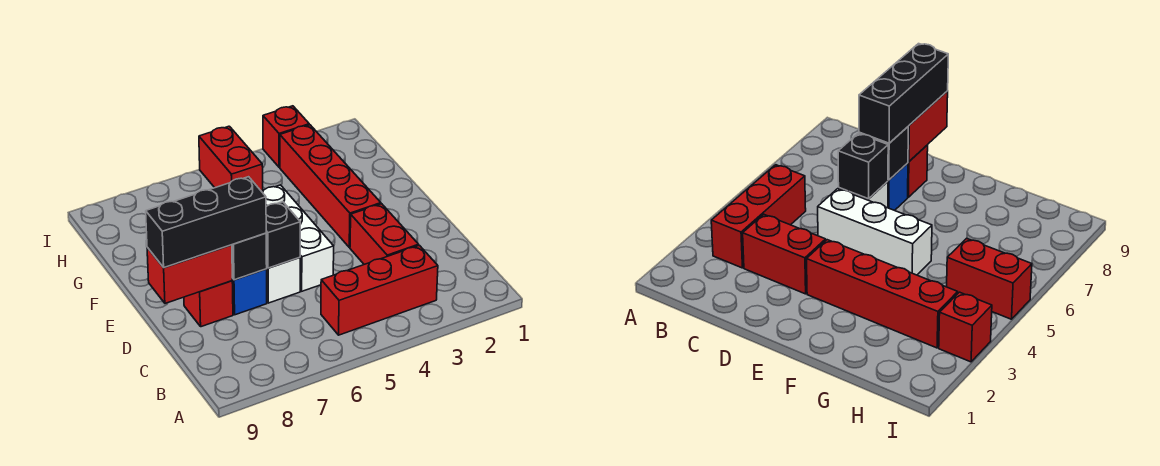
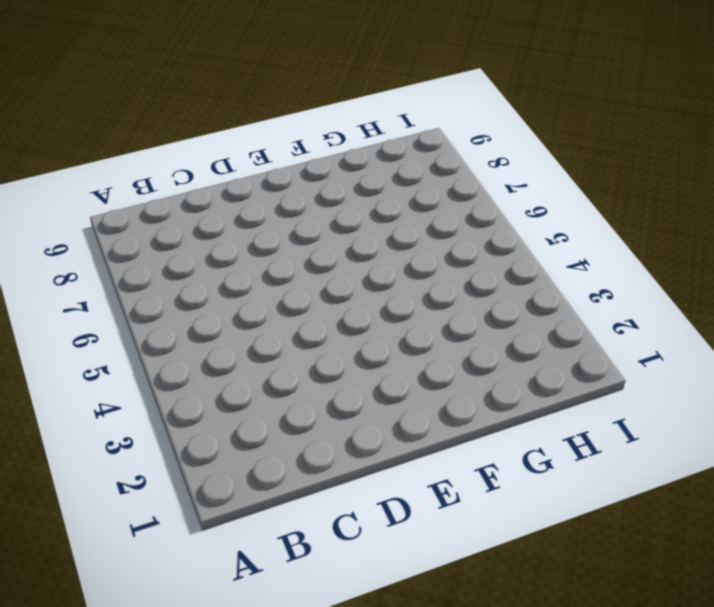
none -> red brick B3:B5 level 1
none -> red brick C3:D3 level 1
none -> white brick D5:F5 level 1

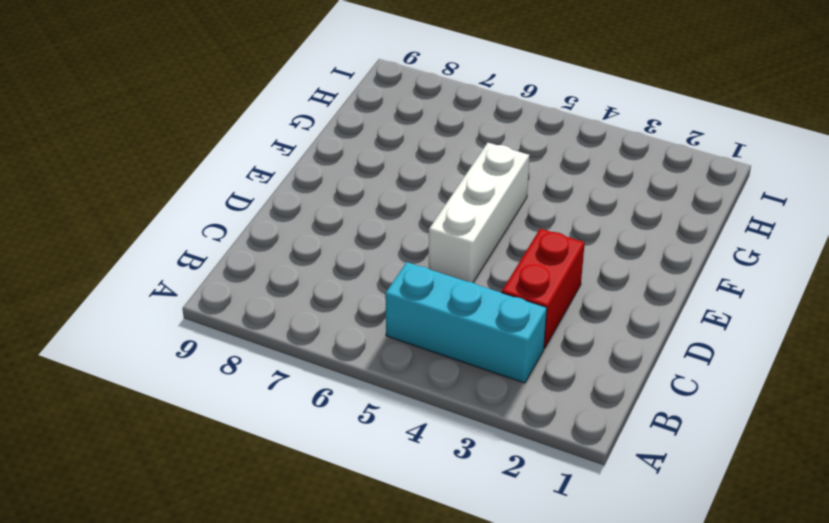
cyan brick B3:B5 level 1 -> red brick B3:B5 level 1
none -> white brick D6 level 1
none -> blue brick D7 level 1
none -> red brick D8 level 1

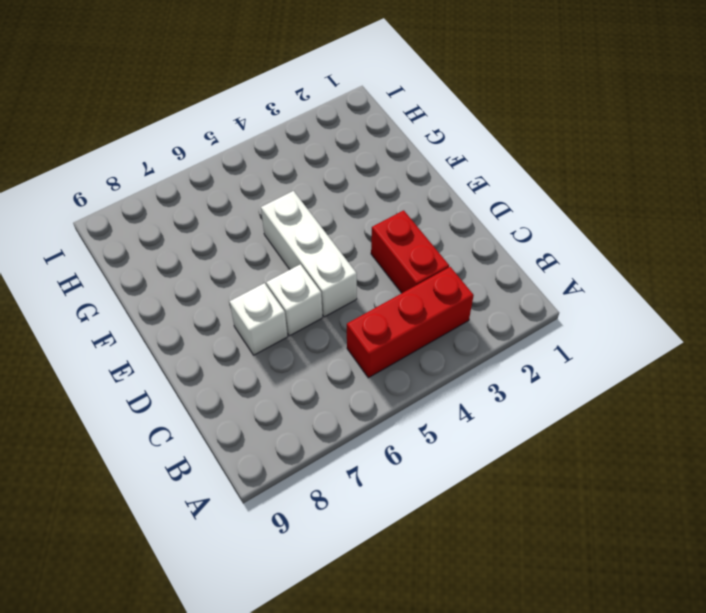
white brick D7 level 1 -> blue brick D7 level 1
none -> red brick D8 level 1
none -> red brick E3:H3 level 1
none -> red brick H5:I5 level 1

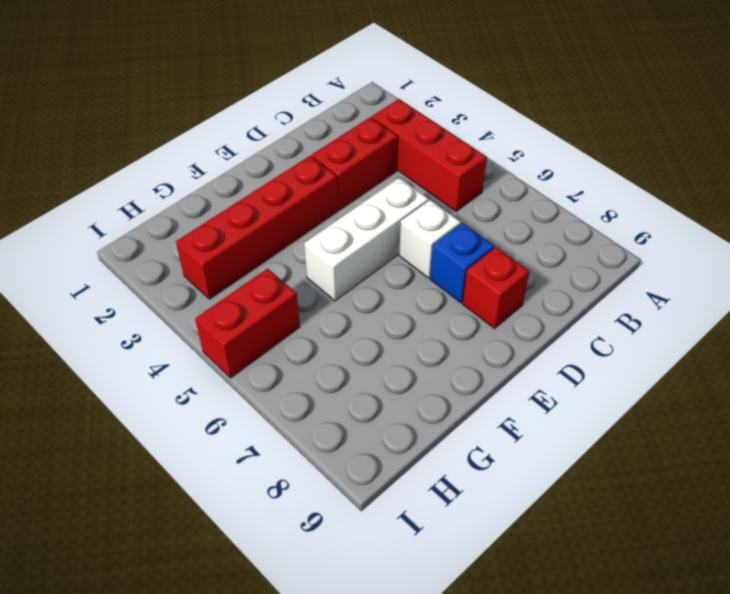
none -> red brick I3 level 1
none -> black brick D6 level 2
none -> black brick D7 level 2

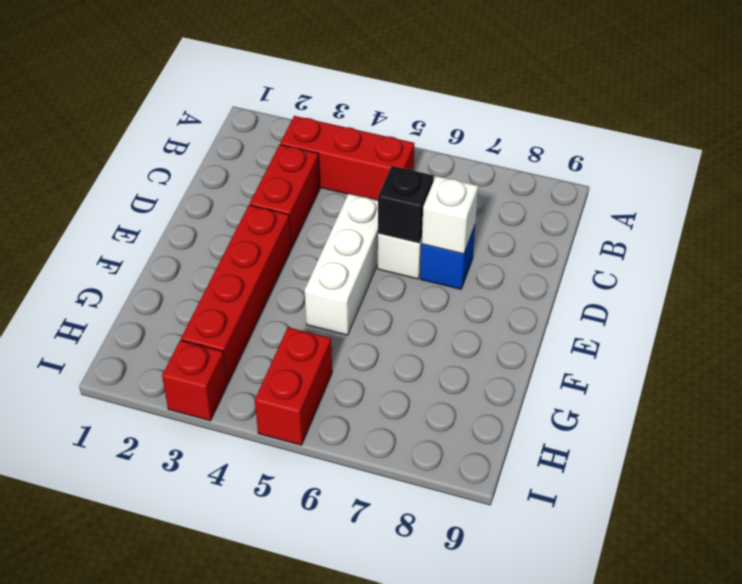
white brick D7 level 2 -> black brick D7 level 2
none -> red brick D8 level 1
none -> red brick D8:D9 level 2
none -> black brick D7:D9 level 3

